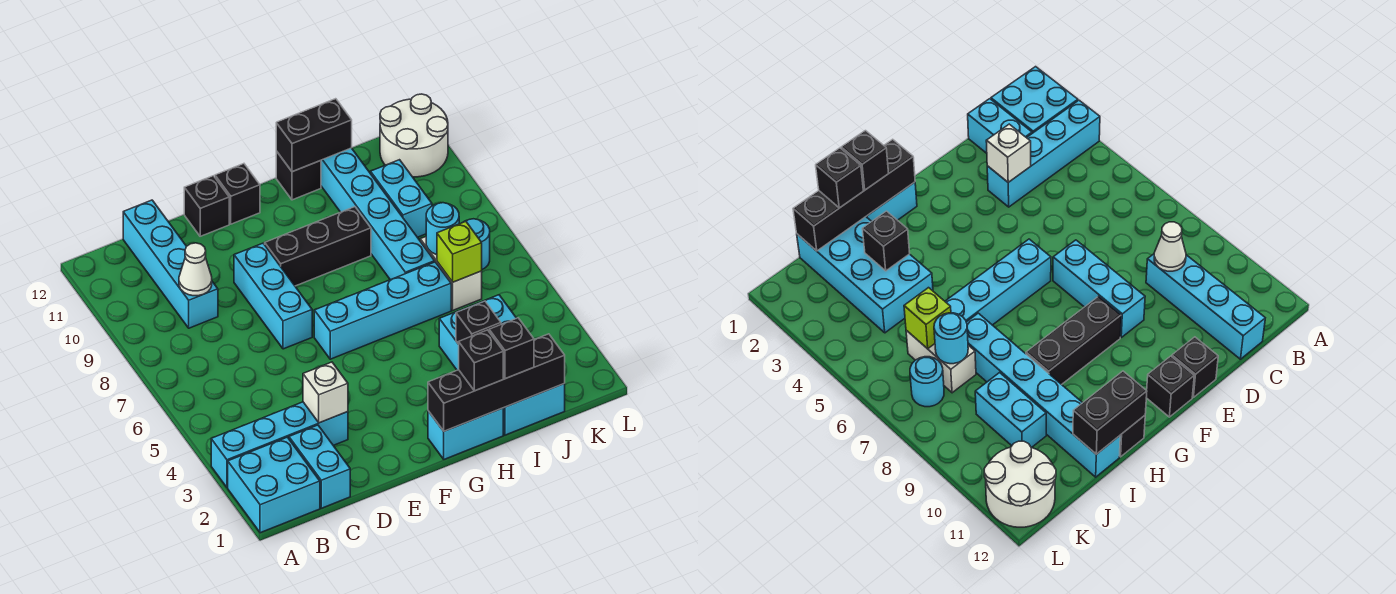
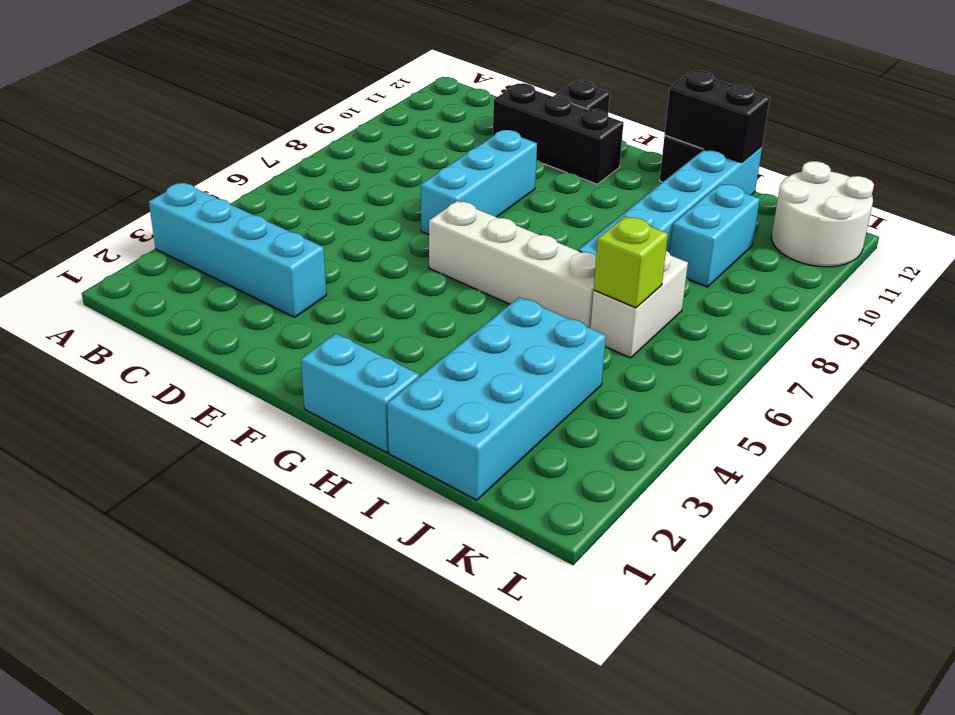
black brick D11:F11 level 1 -> black brick F9:H9 level 1
white brick F6:I6 level 1 -> cyan brick F6:I6 level 1
none -> cyan brick A1:B2 level 1
none -> cyan brick C1:C2 level 1
none -> cyan brick C9:C12 level 1

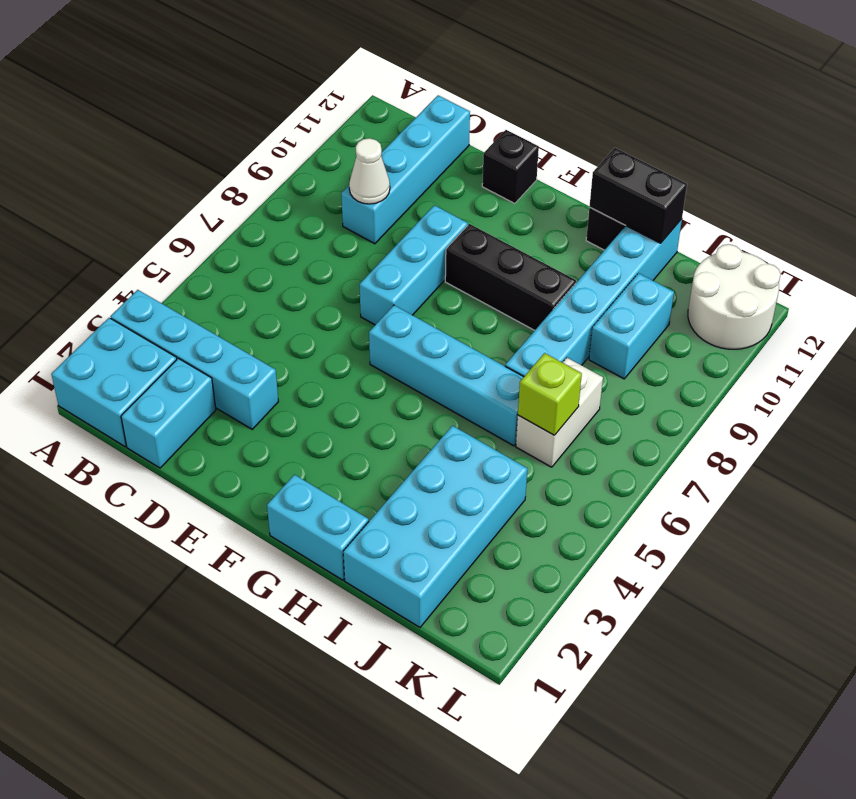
none -> black brick F12 level 1
none -> cyan round brick K7 level 1
none -> white brick D3 level 2

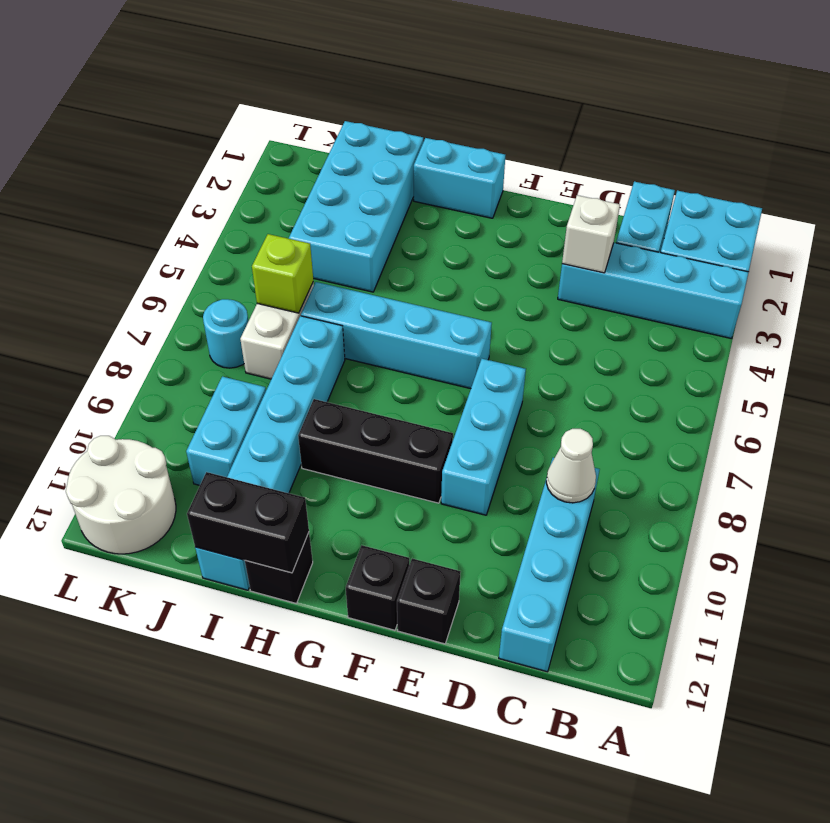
none -> black brick G1:J1 level 2
none -> black brick I3 level 2
none -> cyan round brick J7 level 2

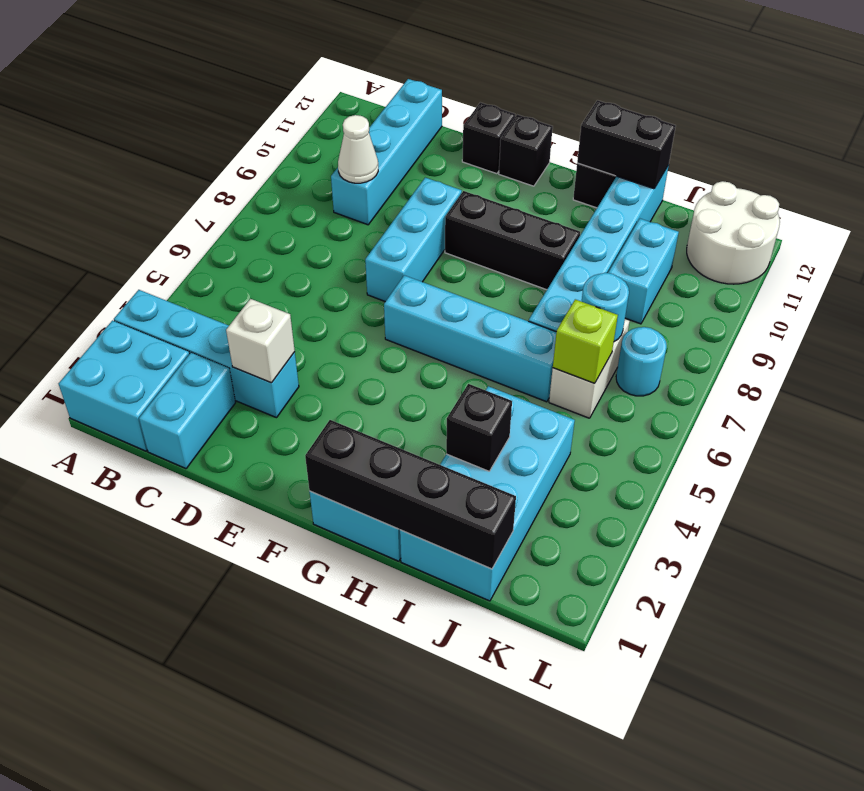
none -> black brick H1 level 3
none -> black brick I1 level 3

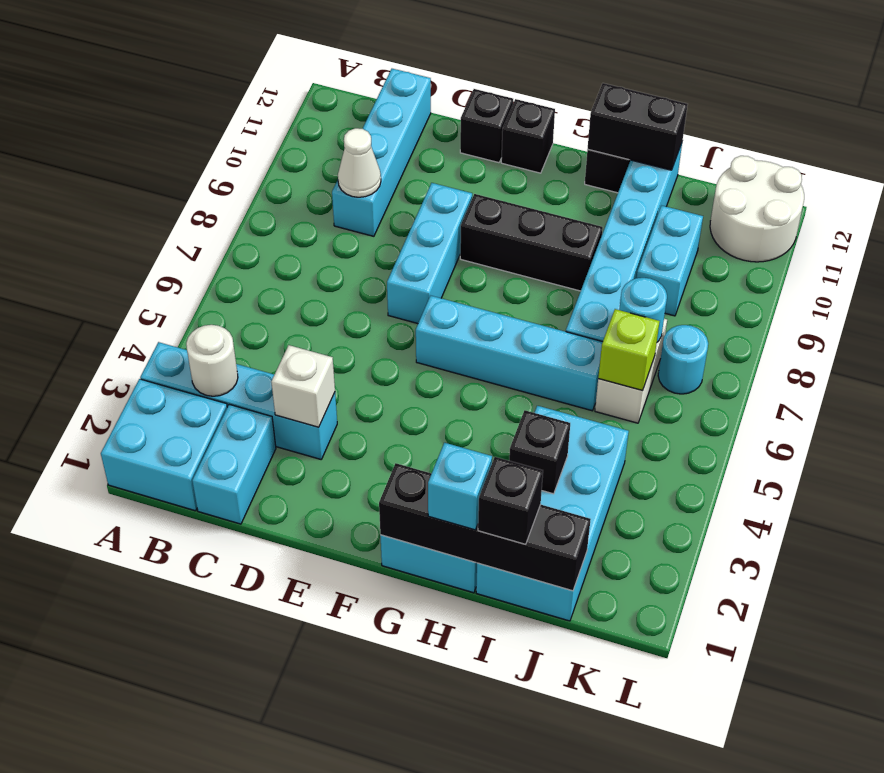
white round brick B3 level 2 -> none
cyan brick H1 level 3 -> black brick H1 level 3

